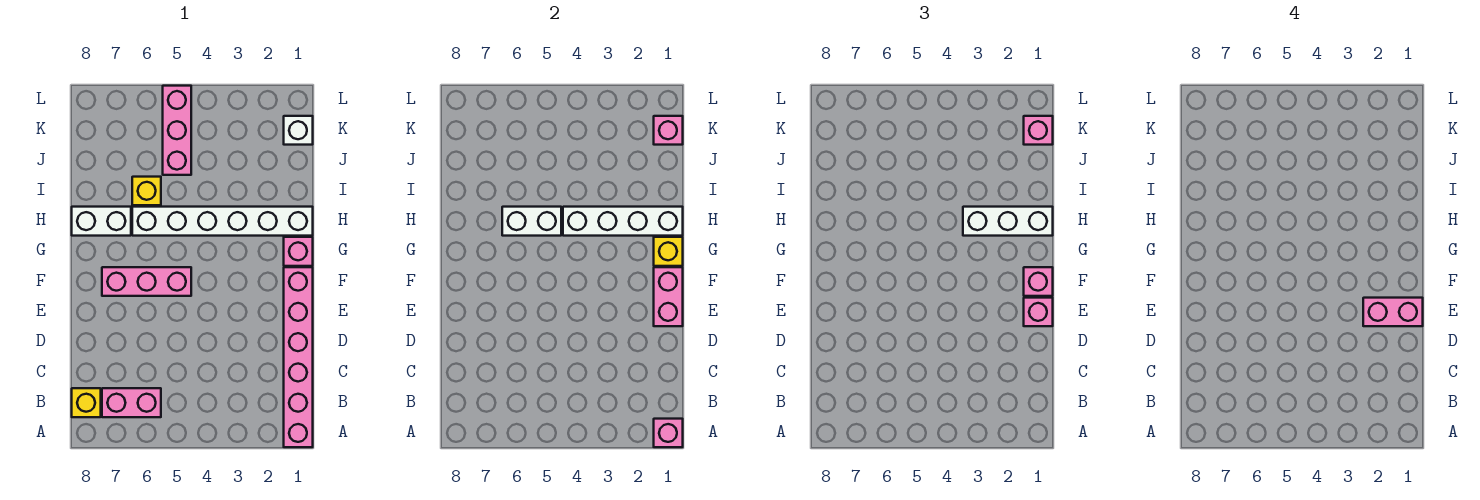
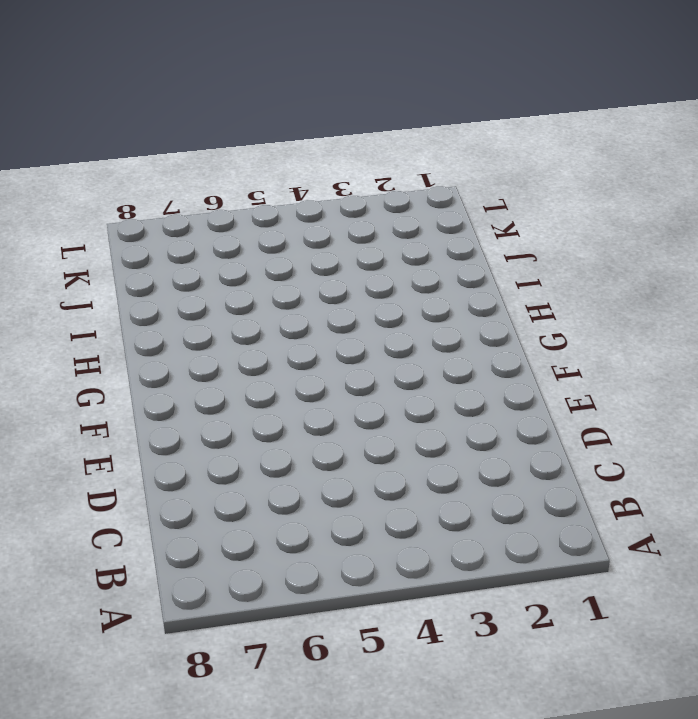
none -> pink brick A1:F1 level 1
none -> pink brick B6:B7 level 1
none -> yellow brick B8 level 1

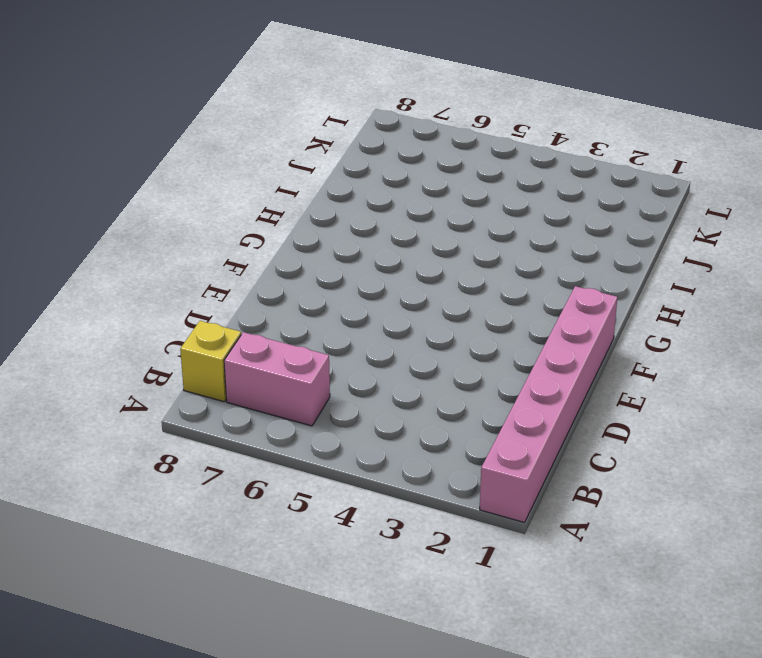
none -> pink brick F5:F7 level 1
none -> pink brick G1 level 1
none -> white brick H1:H6 level 1

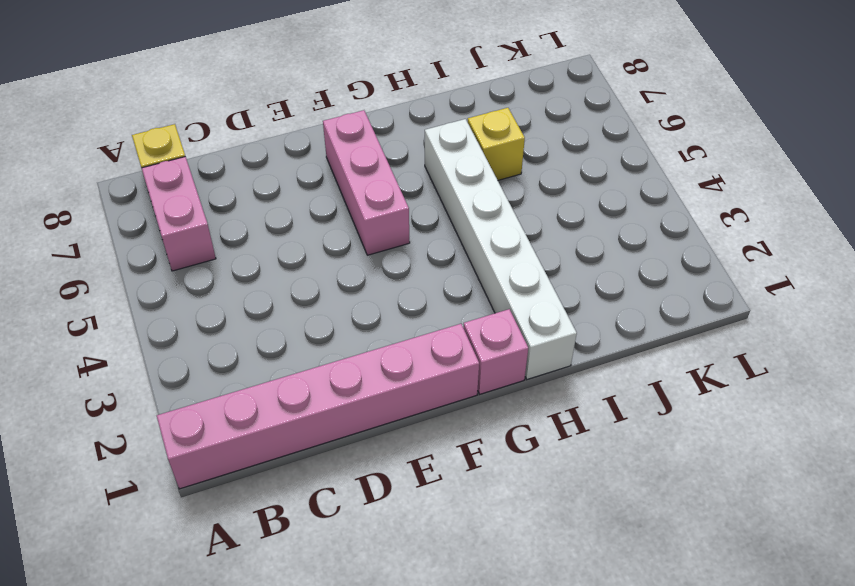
none -> white brick H7:H8 level 1
none -> pink brick J5:L5 level 1
none -> white brick K1 level 1

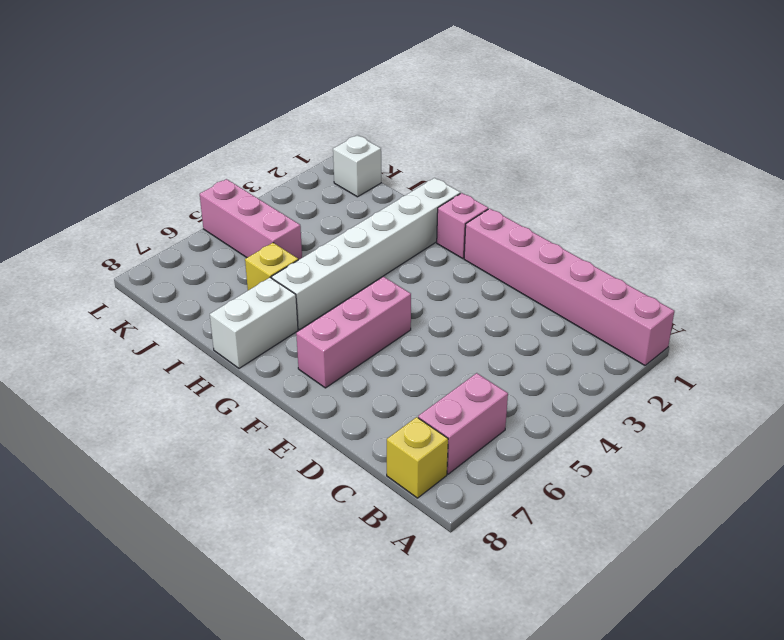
none -> pink brick A1 level 2
none -> pink brick E1:F1 level 2
none -> yellow brick G1 level 2

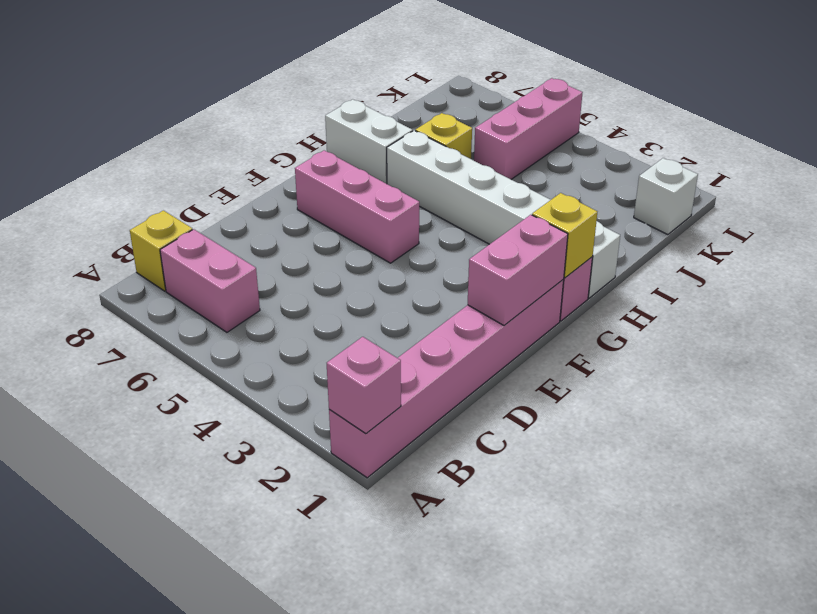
none -> white brick H1:H4 level 2
none -> white brick H5:H6 level 2
none -> pink brick K1 level 2

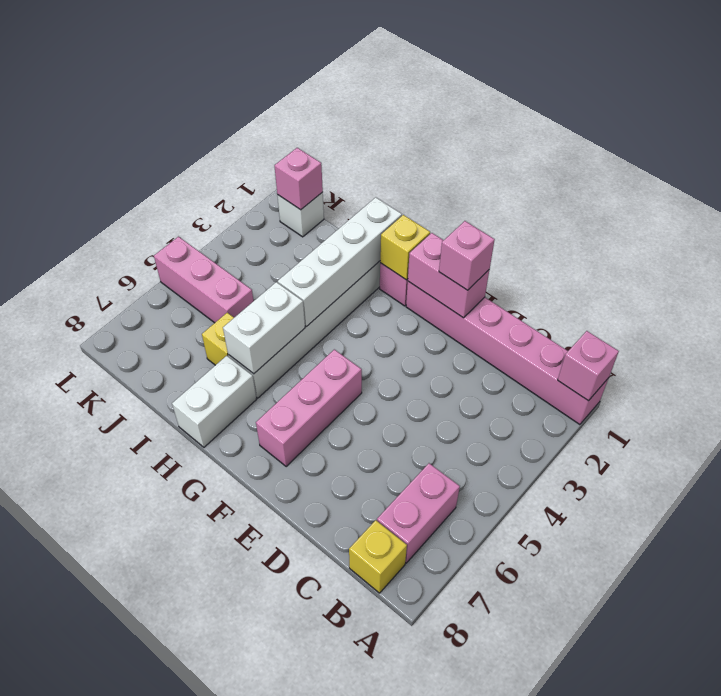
none -> pink brick F1 level 3
none -> white brick H1:H3 level 3
none -> pink brick K1 level 3

